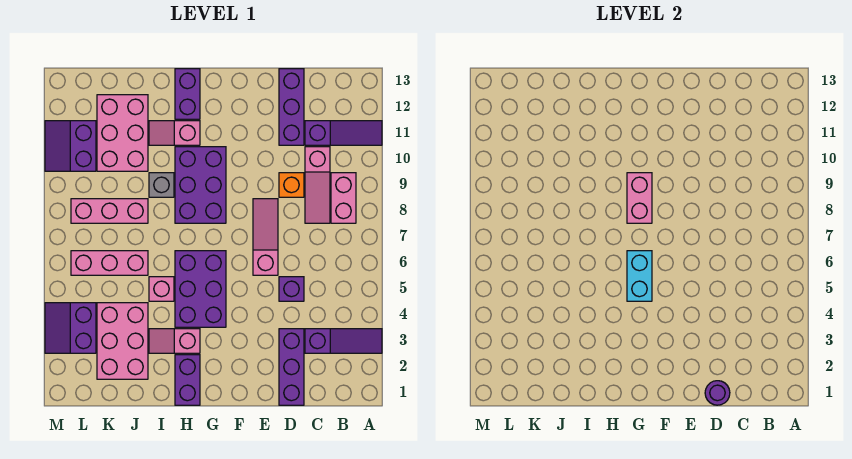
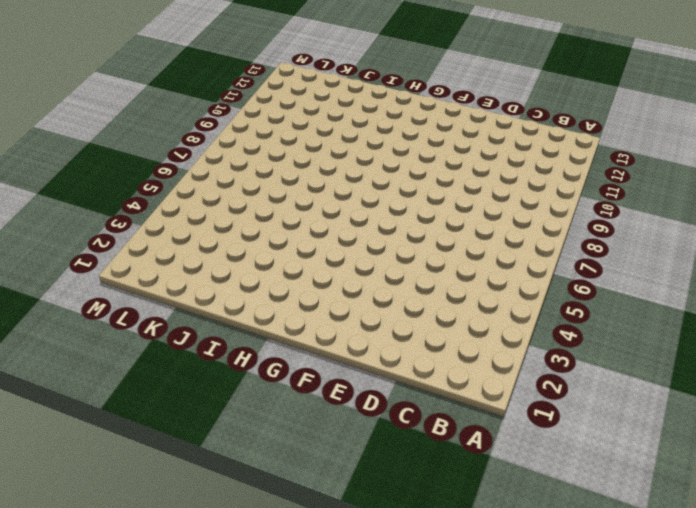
none -> purple slope A3:C3 level 1 top C
none -> purple slope A11:C11 level 1 top C
none -> pink brick B8:B9 level 1

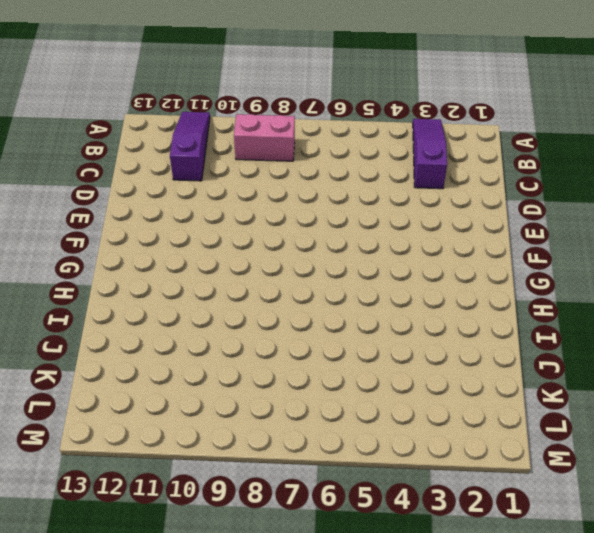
none -> pink slope C8:C10 level 1 top 10
none -> purple brick D1:D3 level 1
none -> purple brick D5 level 1

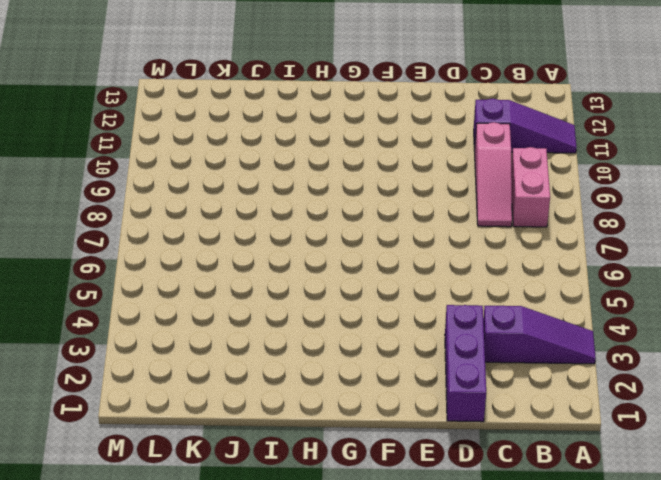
none -> purple brick D5 level 1
none -> orange brick D9 level 1
none -> purple brick D11:D13 level 1

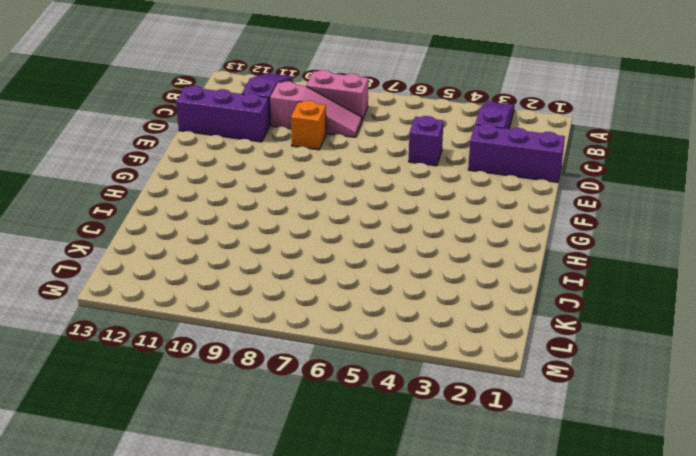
none -> pink slope E6:E8 level 1 top 6
none -> purple brick G4:H6 level 1
none -> purple brick G8:H10 level 1

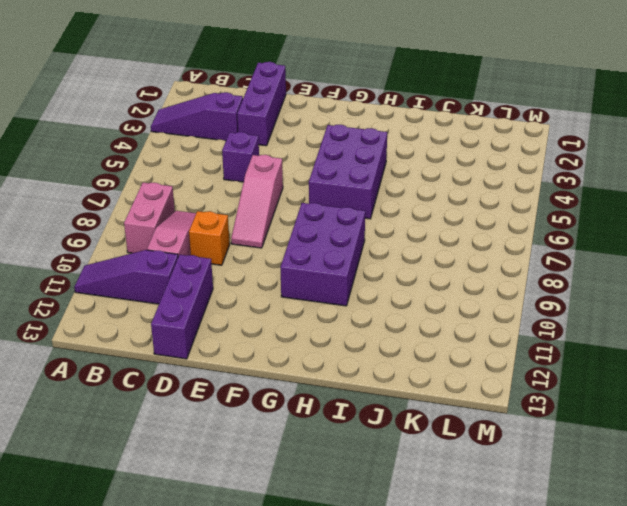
none -> purple brick H1:H2 level 1
none -> pink slope H3:I3 level 1 top H
none -> pink slope H11:I11 level 1 top H

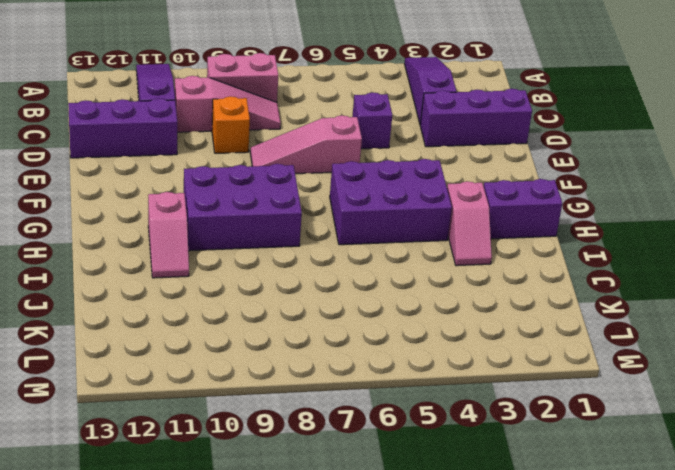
none -> purple brick H12:H13 level 1
none -> pink brick I5 level 1
none -> grey brick I9 level 1

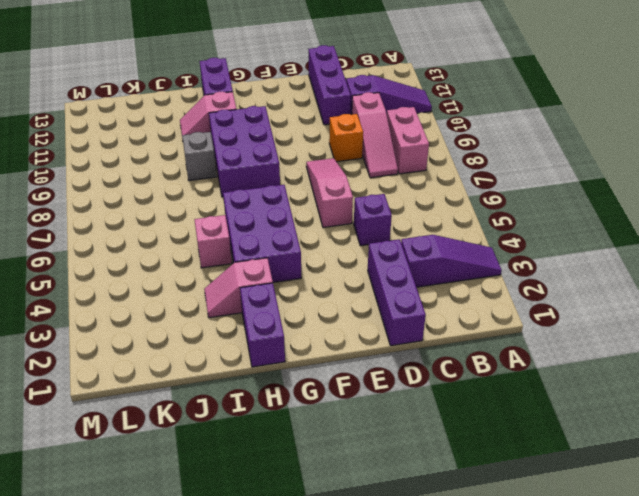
none -> pink brick J2:K4 level 1
none -> pink brick J6:L6 level 1
none -> pink brick J8:L8 level 1

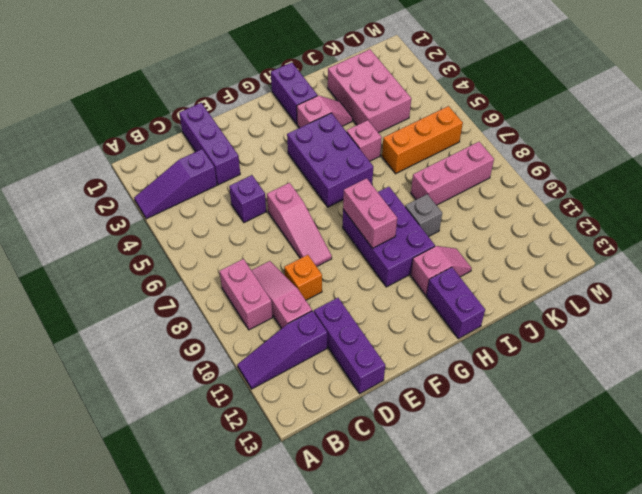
orange brick J6:L6 level 1 -> pink brick J6:L6 level 1
none -> pink brick J10:K12 level 1
none -> purple slope L3:M4 level 1 top L
none -> purple slope L10:M11 level 1 top L

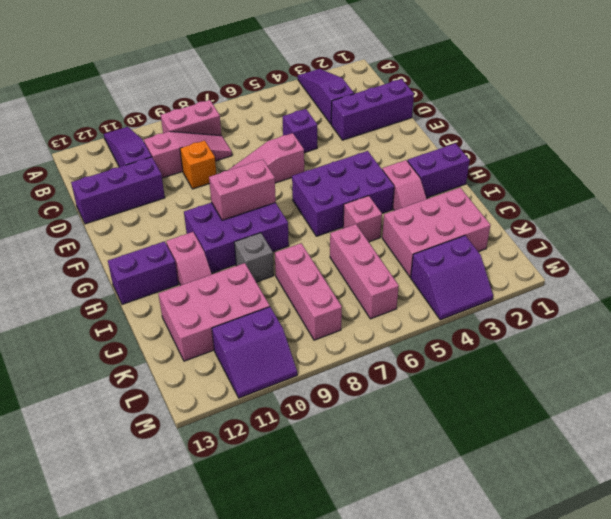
none -> purple round brick D1 level 2
none -> cyan brick G5:G6 level 2

